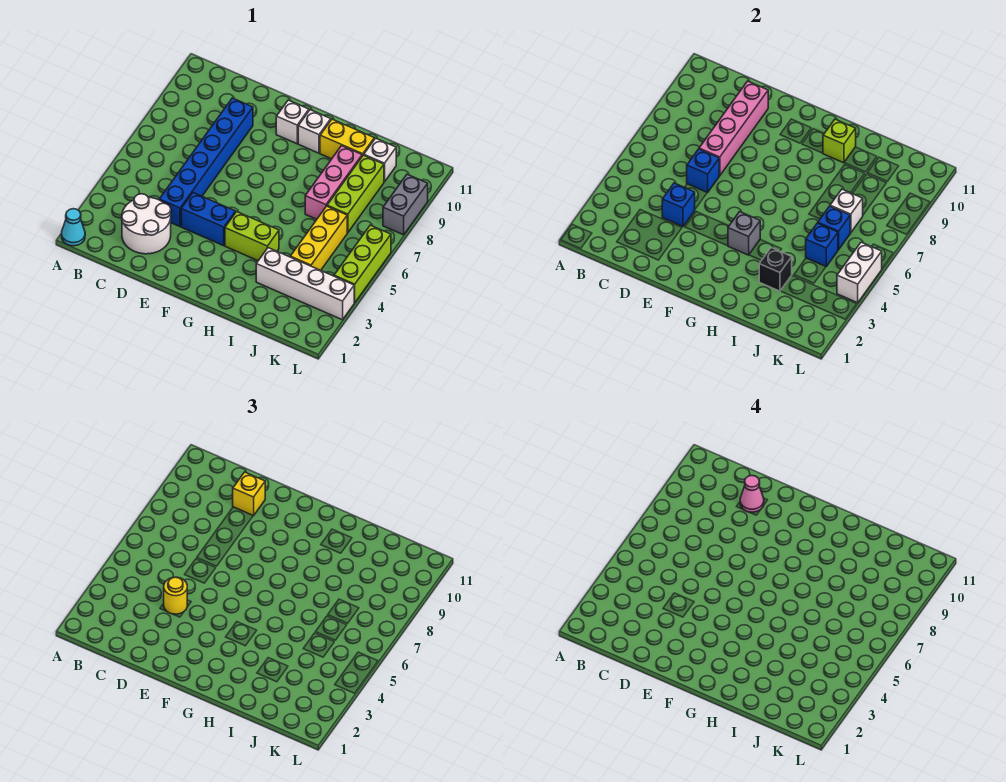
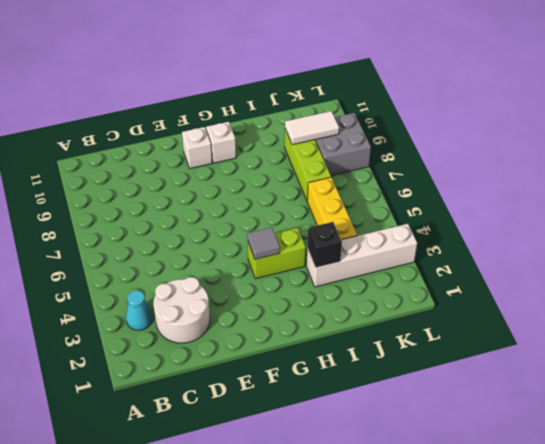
cyan cone B3 level 1 -> cyan cone A1 level 1
grey tile G4 level 2 -> grey brick G4 level 2
white tile J9:K9 level 2 -> none
grey brick K8:L9 level 1 -> grey brick L8:L9 level 1
none -> blue brick D4:D9 level 1
none -> blue brick E4:F4 level 1
none -> yellow brick H10:I10 level 1

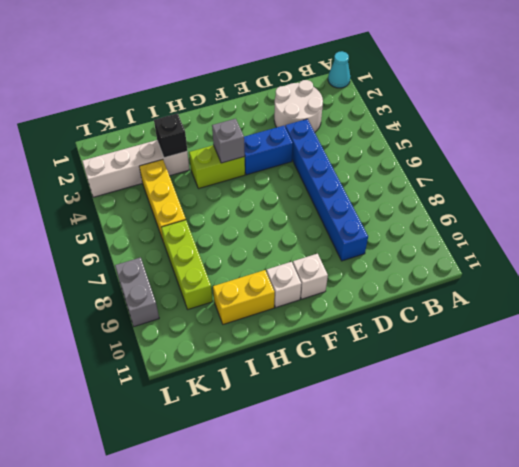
none -> pink brick I7:I9 level 1
none -> white brick J10 level 1
none -> lime brick L4:L6 level 1

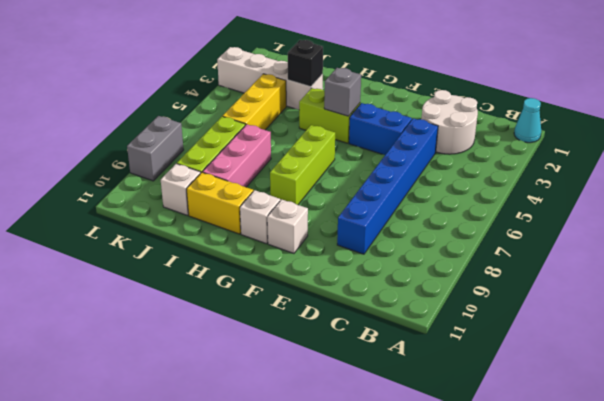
lime brick G6:G8 level 1 -> lime brick L4:L6 level 1
none -> blue brick D4 level 2
none -> blue brick D6 level 2
none -> pink brick D7:D10 level 2

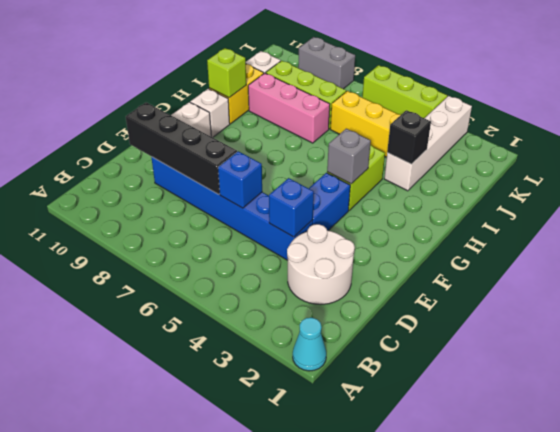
black brick D7:D10 level 2 -> pink brick D7:D10 level 2
none -> blue brick J5 level 2
none -> blue brick J6 level 2
none -> white brick J7 level 2

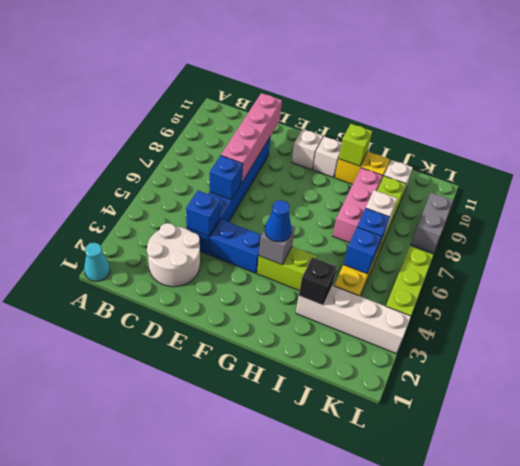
blue cone G4 level 3 -> none
none -> white brick L4:L5 level 2
none -> yellow round brick D4 level 3
none -> yellow brick D10 level 3

